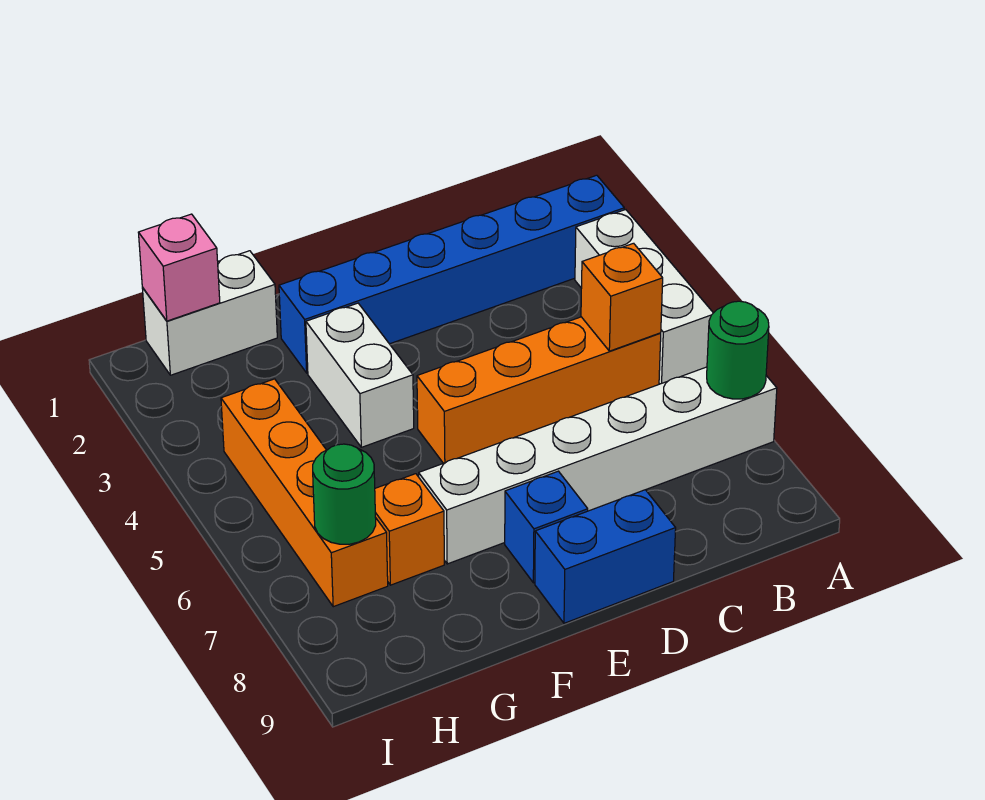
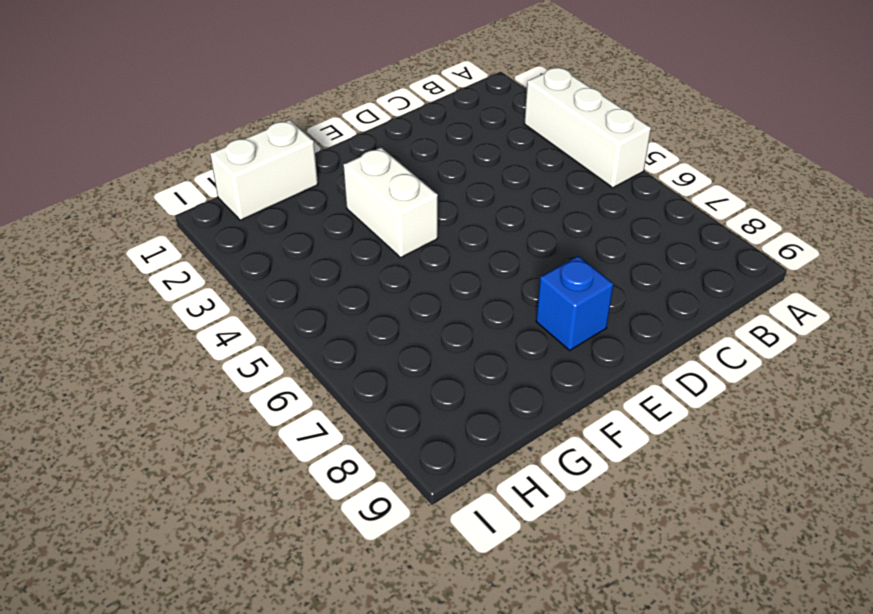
none -> blue brick A2:F2 level 1
none -> white brick A7:F7 level 1
none -> orange brick B5:E5 level 1

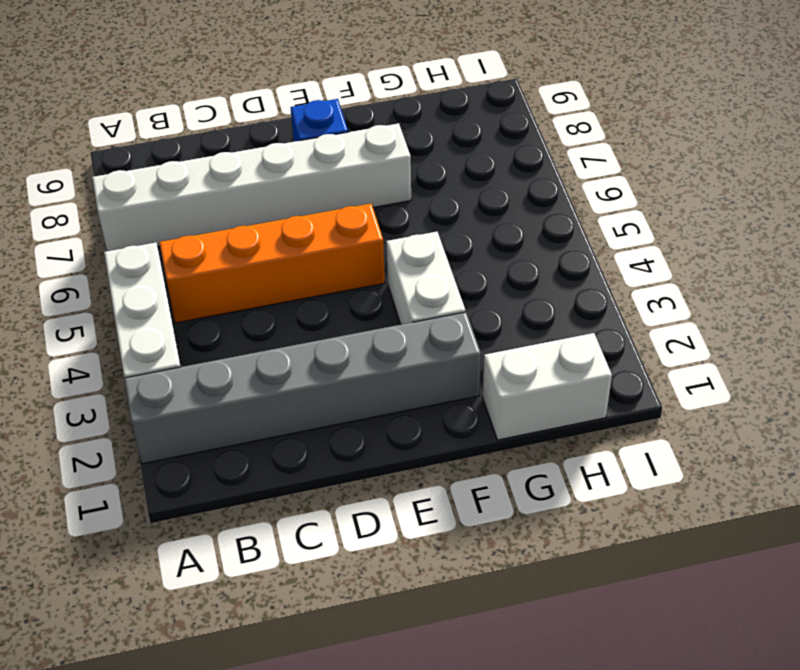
grey brick A2:F2 level 1 -> blue brick A2:F2 level 1
none -> blue brick D9:E9 level 1
none -> orange brick G7 level 1
none -> orange brick H4:H7 level 1

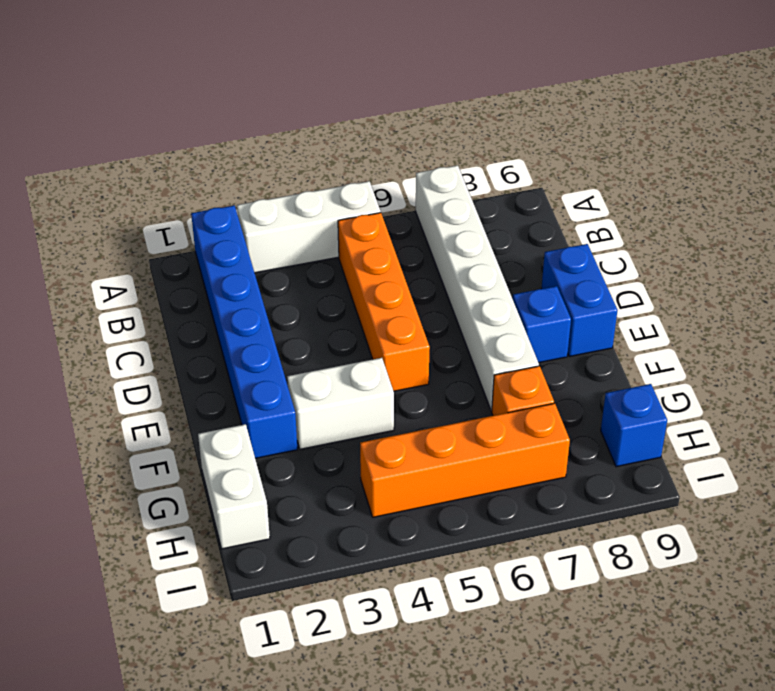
blue brick H9 level 1 -> none
none -> green round brick A7 level 2
none -> orange brick B5 level 2
none -> pink brick H1 level 2

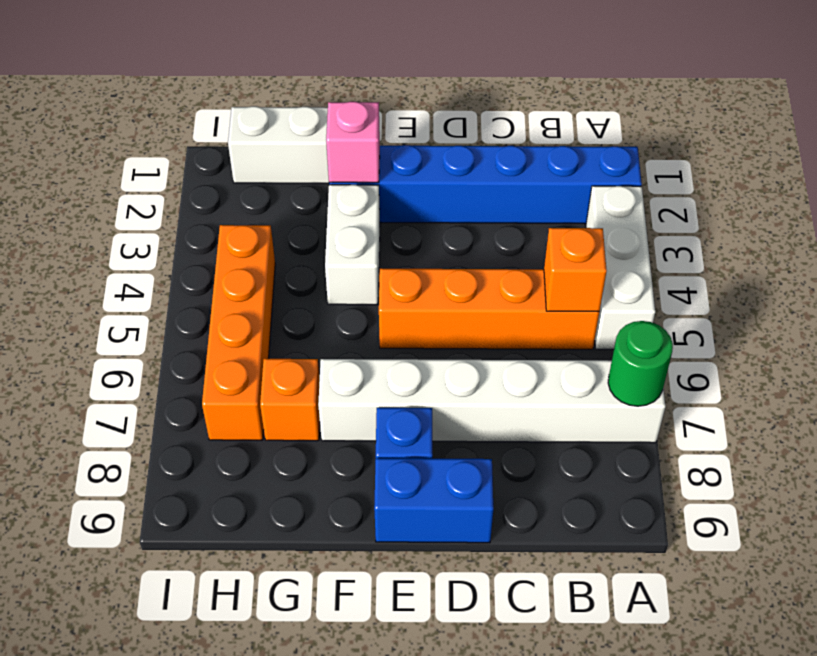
pink brick F2 level 2 -> pink brick H1 level 2
none -> green round brick H7 level 2

